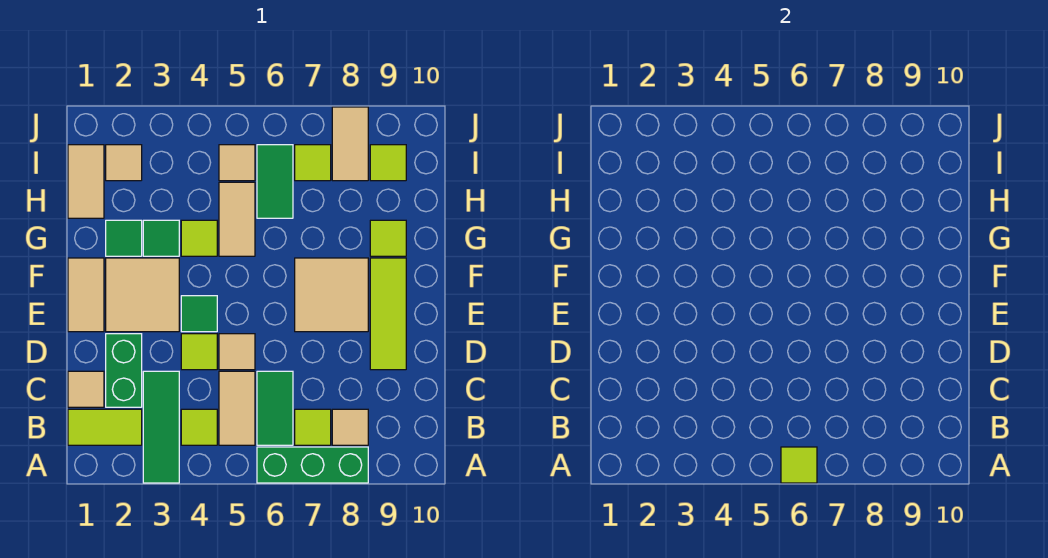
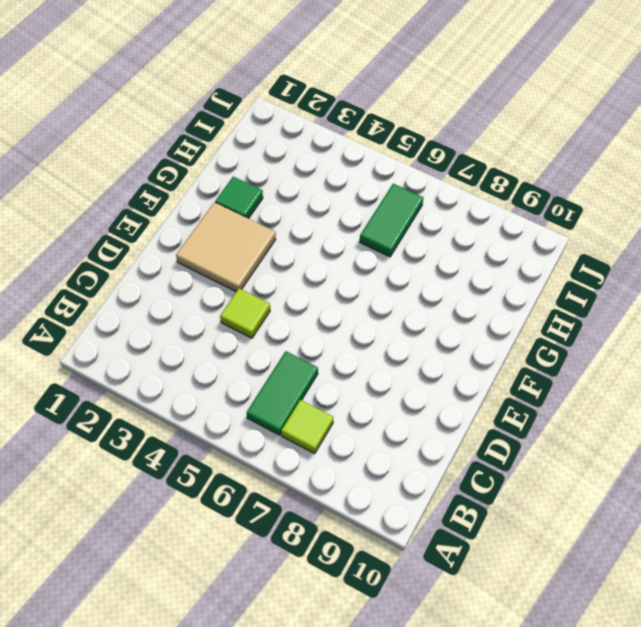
none -> green tile A3:C3 level 1
none -> green brick A6:A8 level 1
none -> lime tile B1:B2 level 1
none -> lime tile B4 level 1

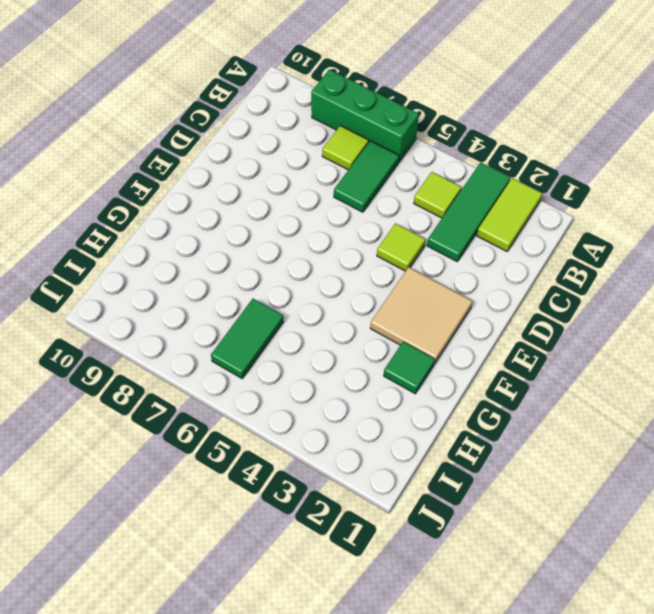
lime tile A2:B2 level 1 -> lime tile B1:B2 level 1
none -> tan tile B5:C5 level 1
none -> tan tile B8 level 1
none -> tan tile C1 level 1
none -> green brick C2:D2 level 1

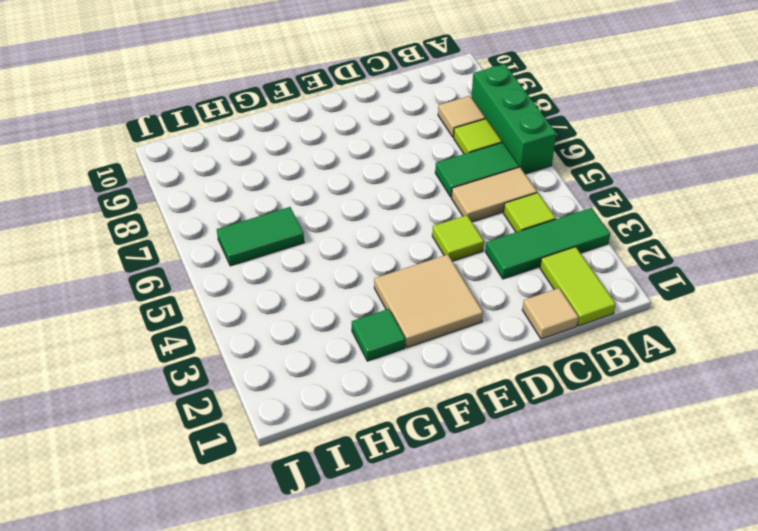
none -> green brick C2:D2 level 1
none -> tan tile D5 level 1
none -> lime tile D9:F9 level 1
none -> tan tile E1:F1 level 1

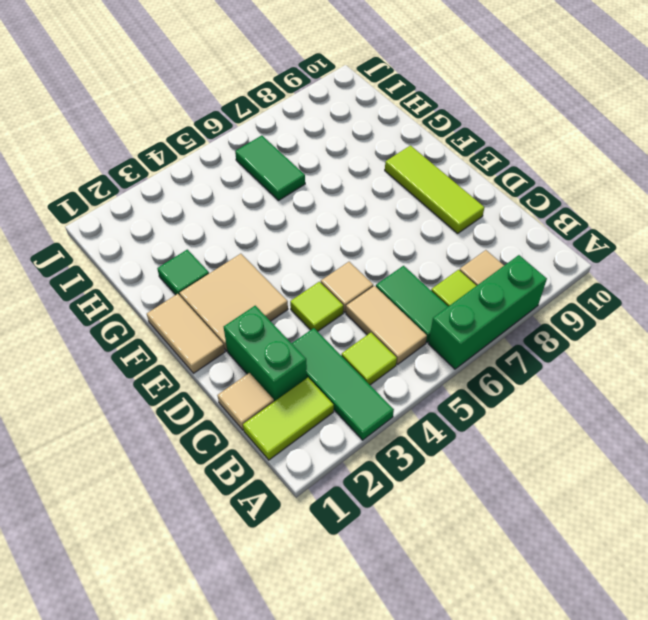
none -> green tile E4 level 1
none -> tan tile E7:F8 level 1
none -> green tile G3 level 1
none -> lime tile G4 level 1

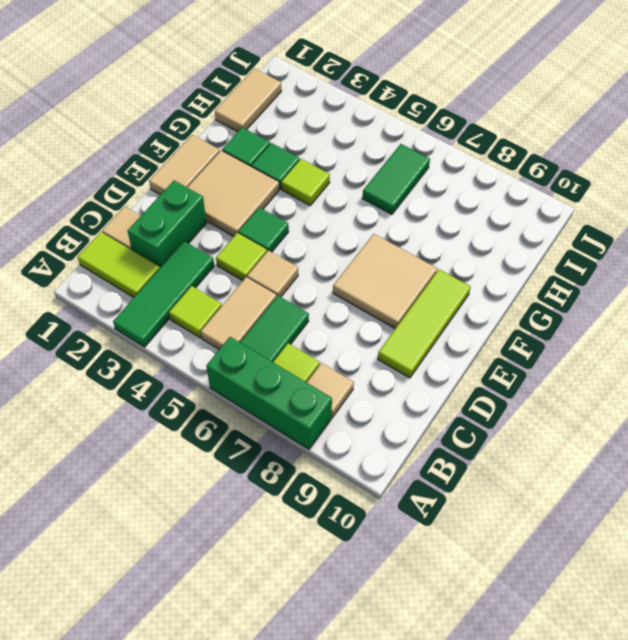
none -> tan tile G5:H5 level 1
none -> lime tile G9 level 1
none -> tan tile I2 level 1
none -> tan tile I5 level 1

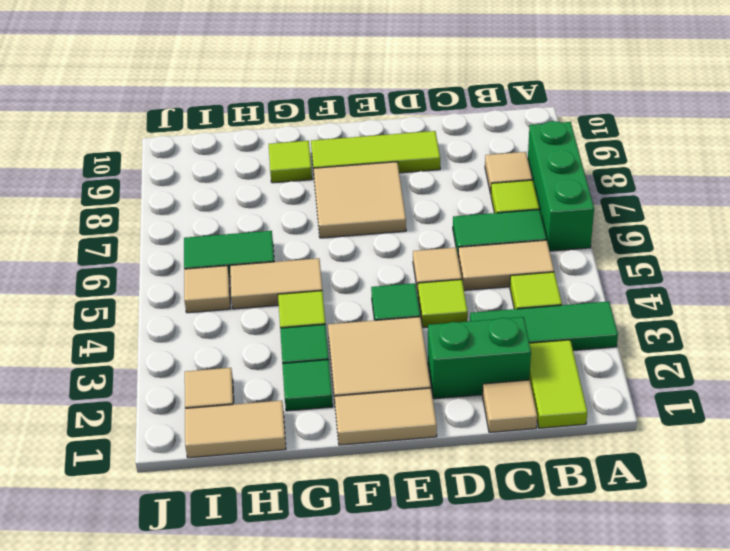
none -> lime tile I7 level 1
none -> tan tile I8:J8 level 1
none -> lime tile I9 level 1
none -> lime tile A6 level 2

